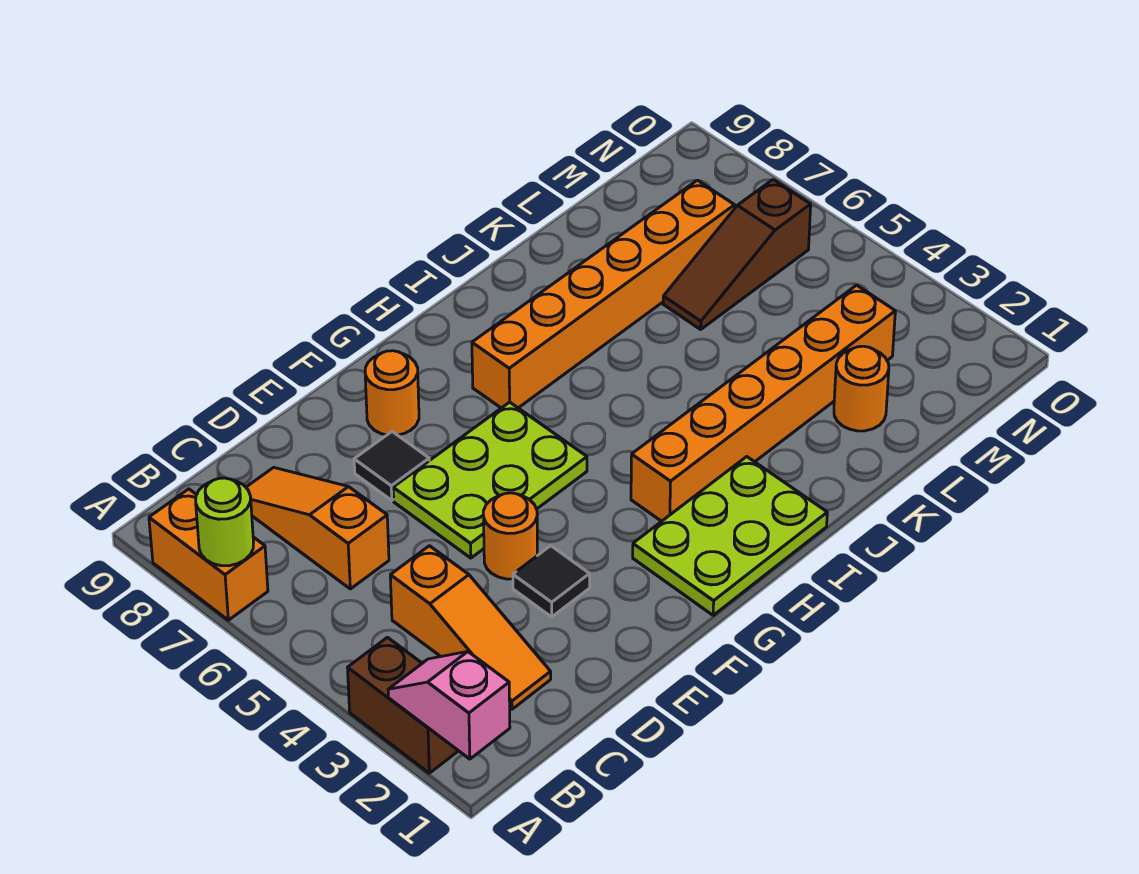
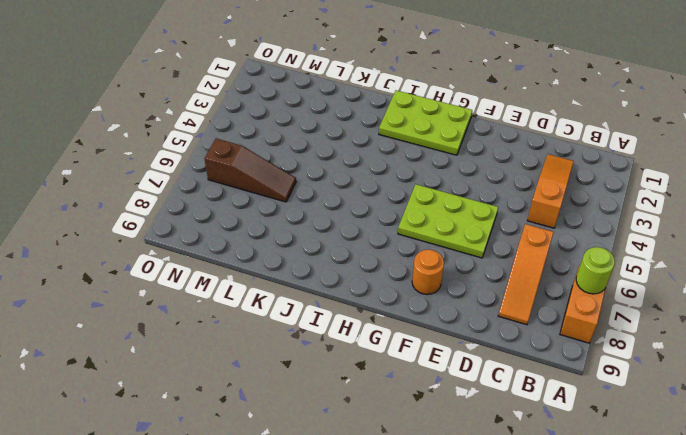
none -> brown brick A2:A3 level 1
none -> black tile E3 level 1
none -> orange round brick E4 level 1

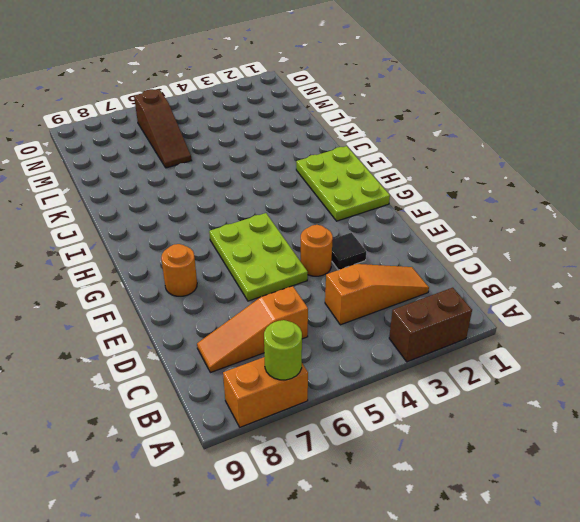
none -> black tile E7 level 1
none -> orange brick H3:M3 level 1
none -> orange brick H7:M7 level 1

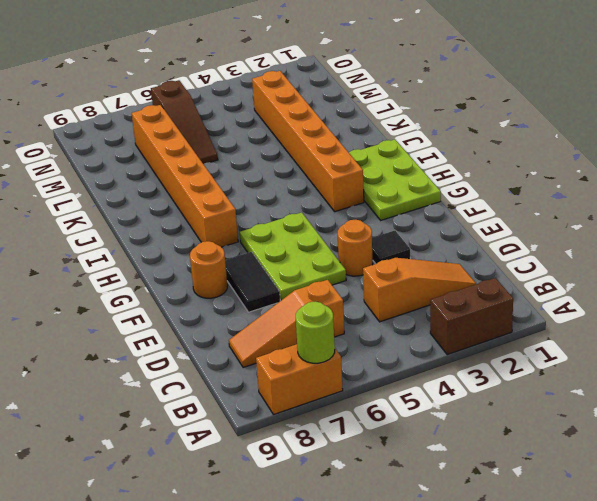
black tile E7:F7 level 1 -> black tile E7 level 1
none -> orange round brick L2 level 1
none -> pink slope A1:A2 level 2 top 1

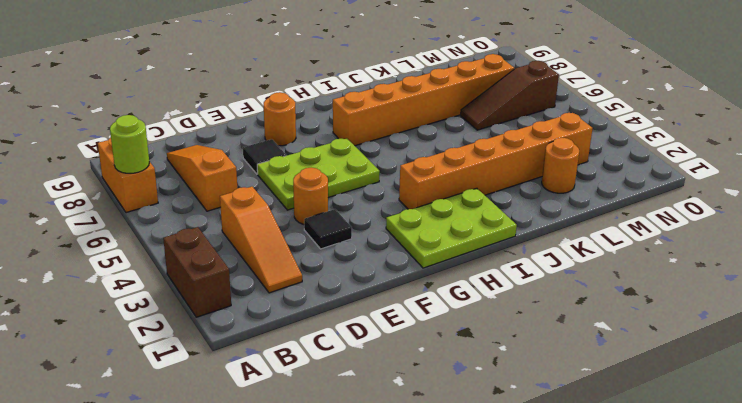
none -> pink slope A1:A2 level 2 top 1

